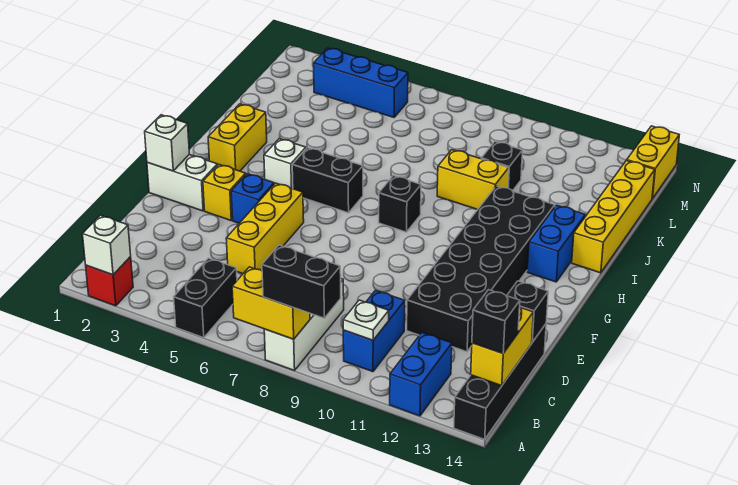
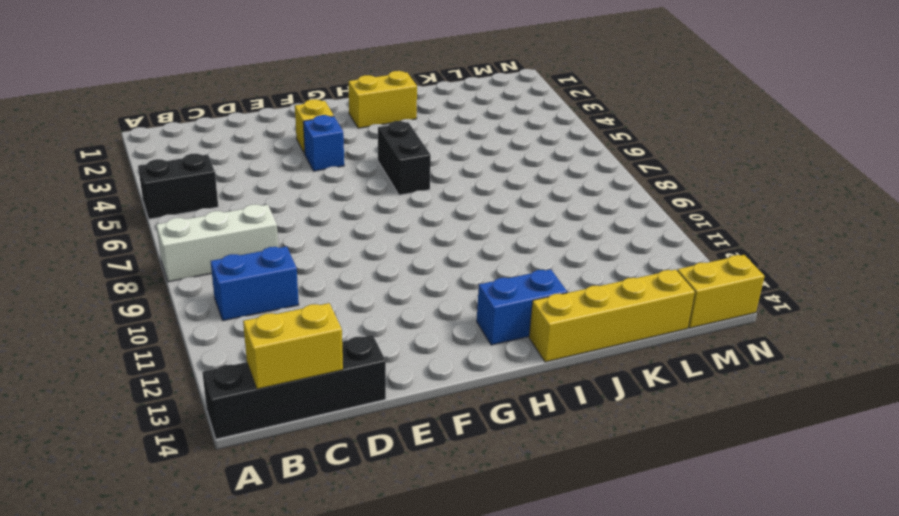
none -> red brick A2 level 1
none -> blue brick A12:B12 level 1
none -> yellow brick D5:F5 level 1

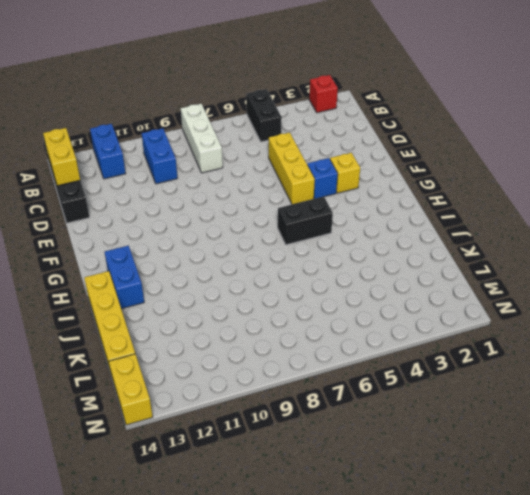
none -> black brick D11:I12 level 1
none -> white brick F1:F2 level 1
none -> yellow brick H2:I2 level 1

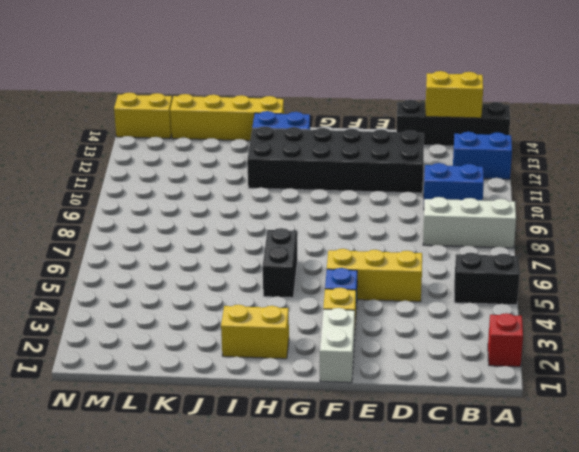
none -> white brick H4 level 1
none -> black brick H8 level 1
none -> yellow brick J9:J10 level 1

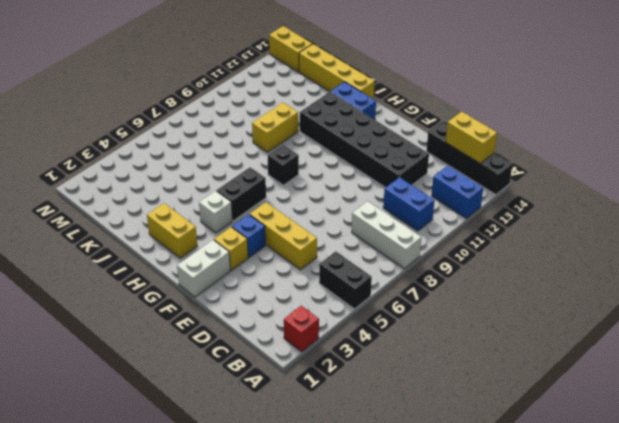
none -> black brick K10 level 1
none -> blue brick M3:M5 level 1
none -> white brick A2 level 2

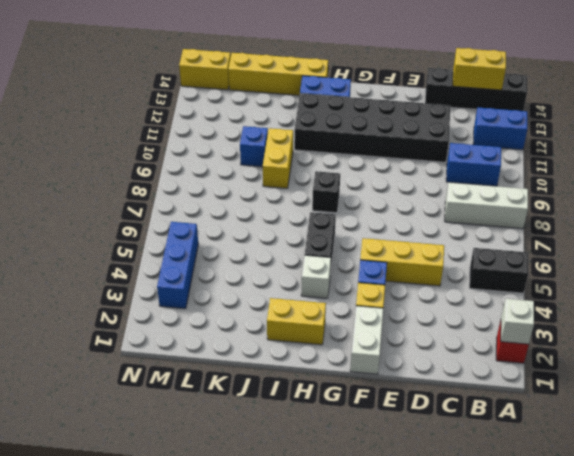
blue brick K10 level 1 -> black brick K10 level 1
none -> yellow brick A7:A8 level 2
none -> white plate B10 level 2
none -> black brick D14 level 2

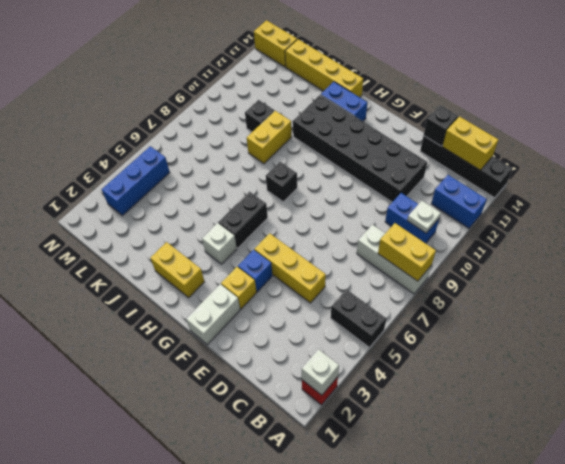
yellow brick A8:B8 level 2 -> yellow brick A7:A8 level 2
none -> white brick F1 level 2
none -> black brick A8:A9 level 3
none -> black brick B14 level 3

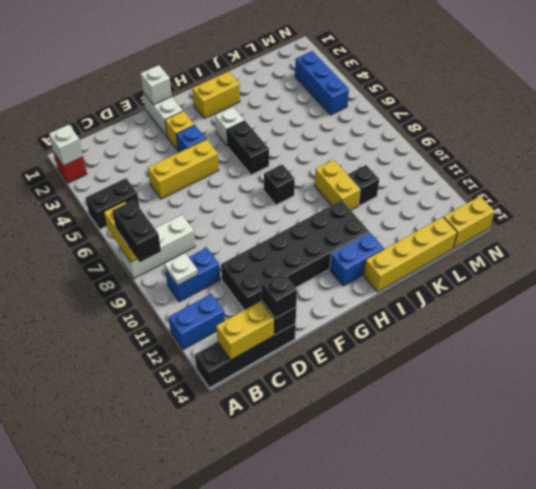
black brick D14 level 3 -> black brick B14 level 3

